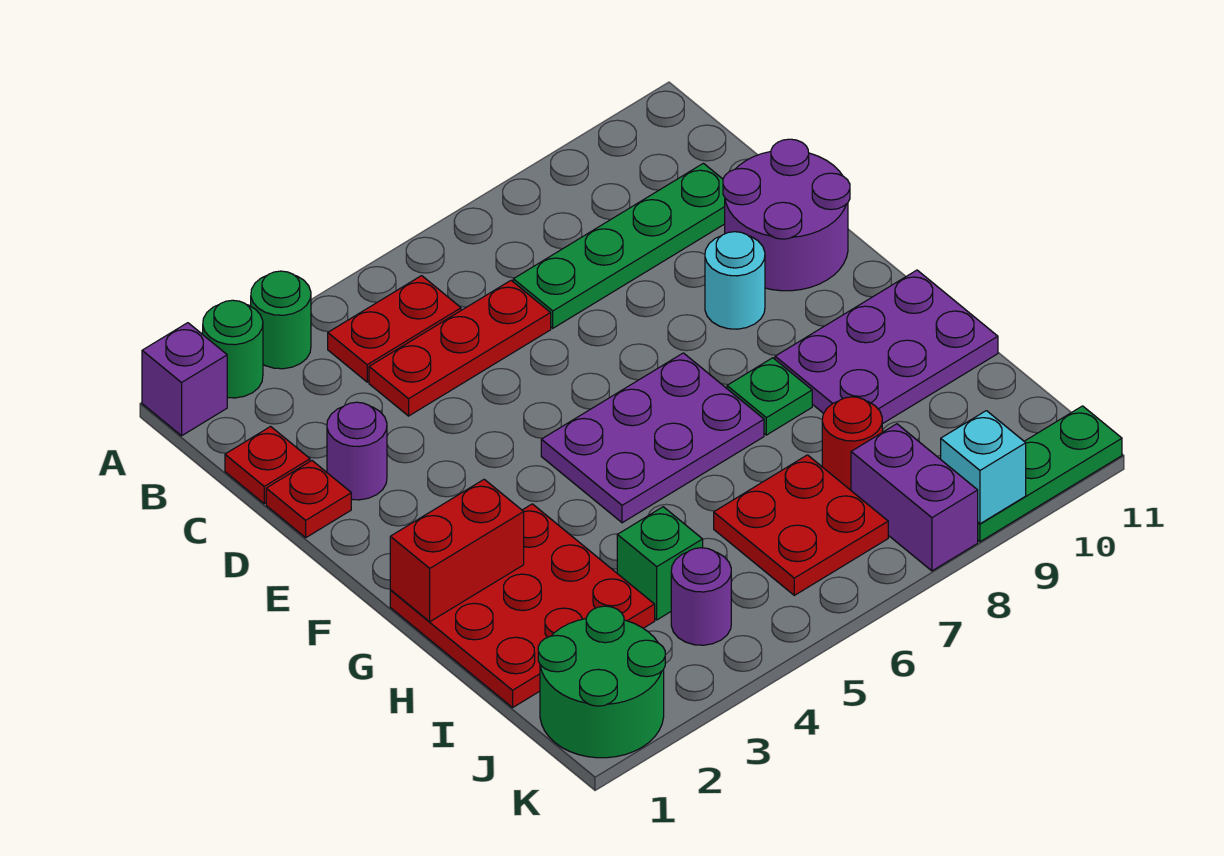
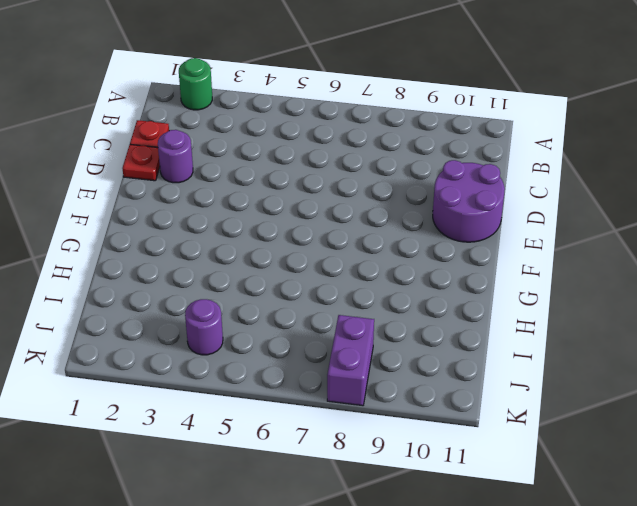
none -> purple brick A1 level 1
none -> green round brick A3 level 1
none -> red plate B4:B5 level 1

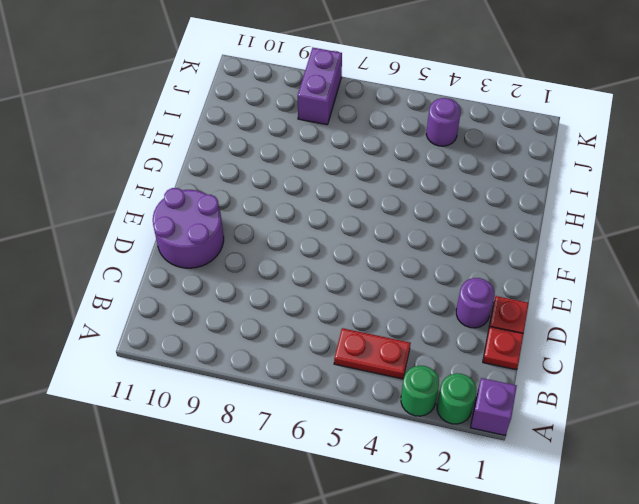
none -> red plate C4:C6 level 1
none -> green plate C7:C10 level 1
none -> cyan round brick E9 level 1

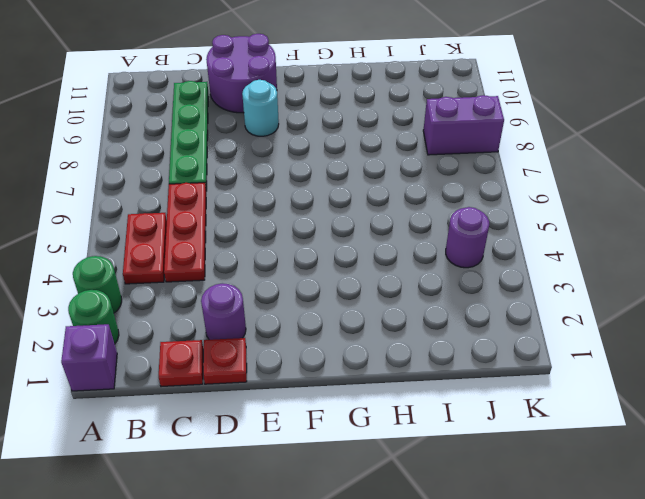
none -> purple plate F5:G7 level 1
none -> red plate G1:I3 level 1
none -> green plate G8 level 1

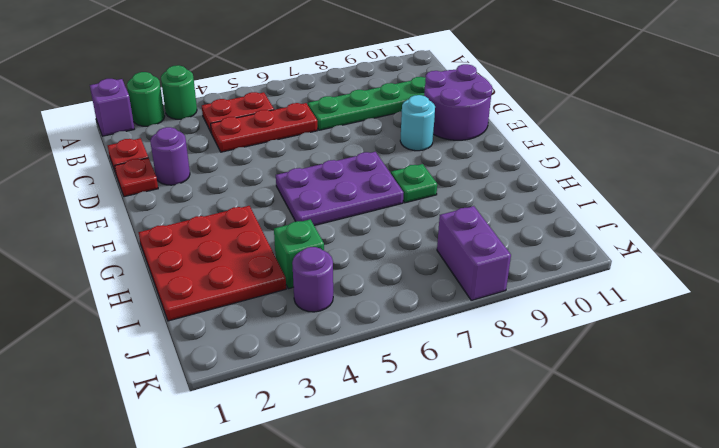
none -> purple plate G9:H11 level 1
none -> red plate I6:J7 level 1
none -> red round brick I8 level 1

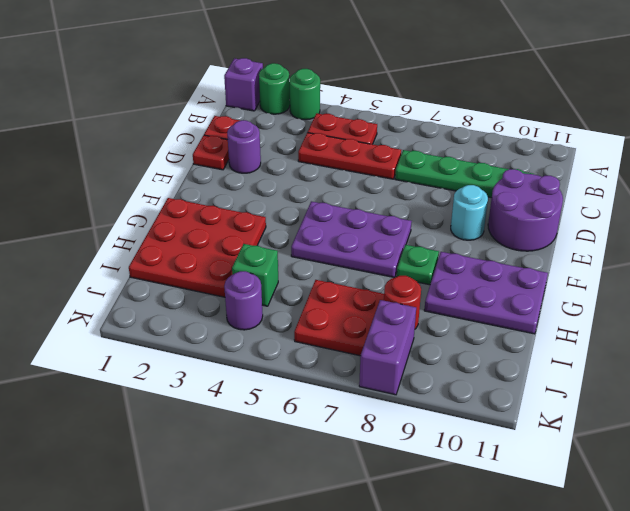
none -> green round brick J1:K2 level 1
none -> green plate K9:K11 level 1
none -> red brick G1:G2 level 2

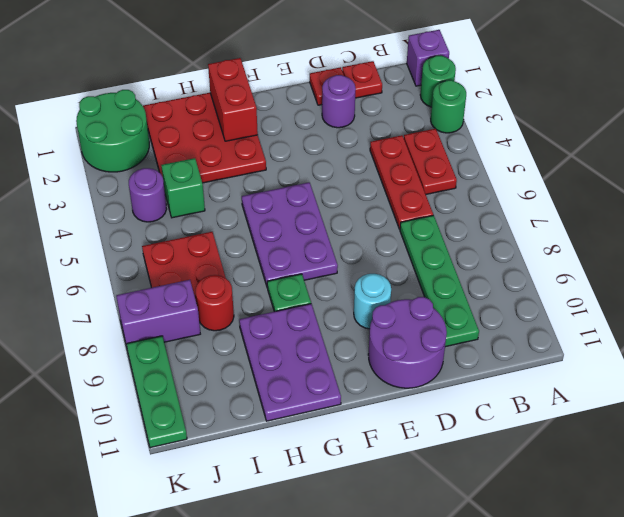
none -> cyan brick K9 level 2

